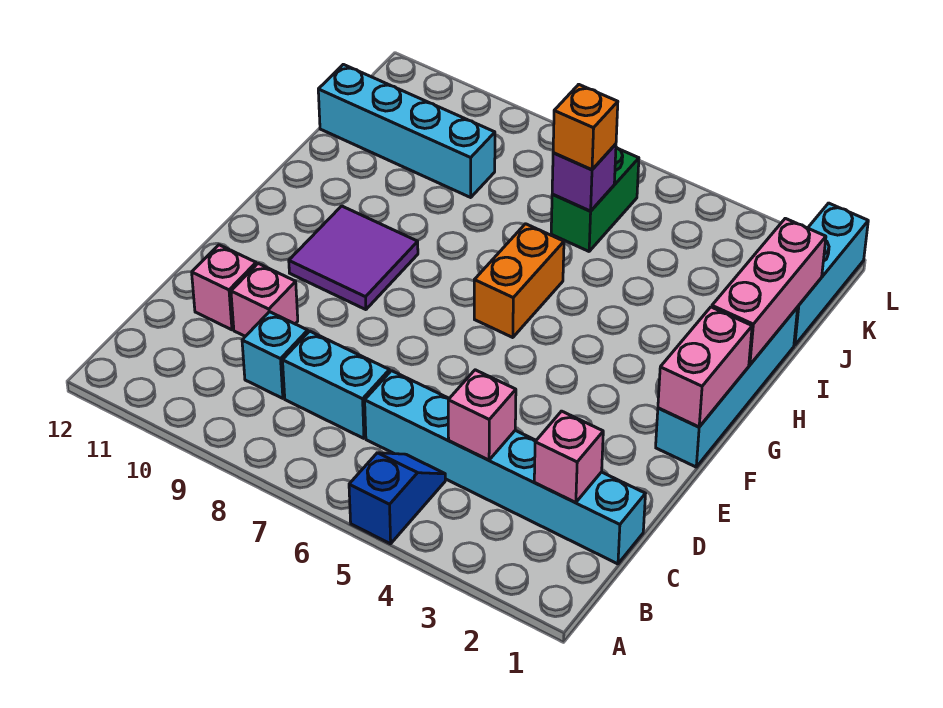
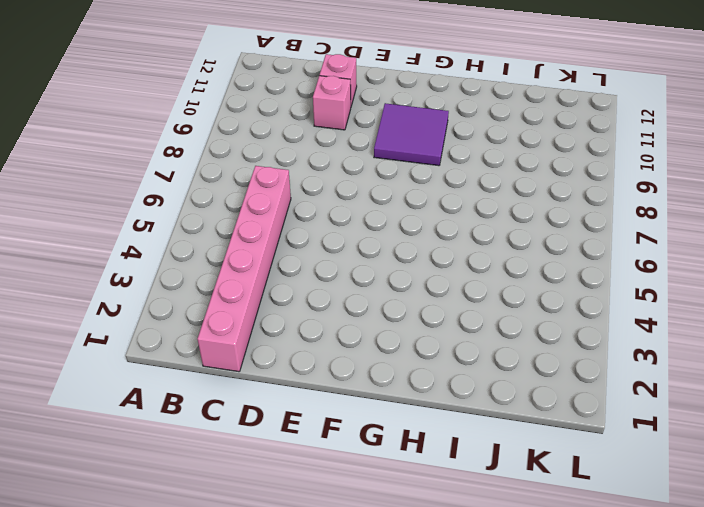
pink brick C1:C6 level 1 -> cyan brick C1:C6 level 1
none -> blue slope A5:B5 level 1 top A
none -> cyan brick C7:C8 level 1
none -> cyan brick C9 level 1

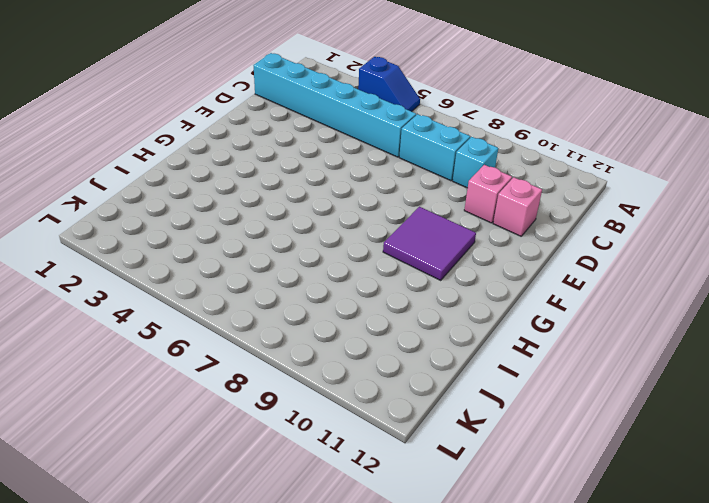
blue slope A4:A5 level 1 top 4 -> blue slope A5:B5 level 1 top A
none -> cyan brick F1:I1 level 1
none -> orange brick G6:H6 level 1
none -> cyan brick J1:L1 level 1

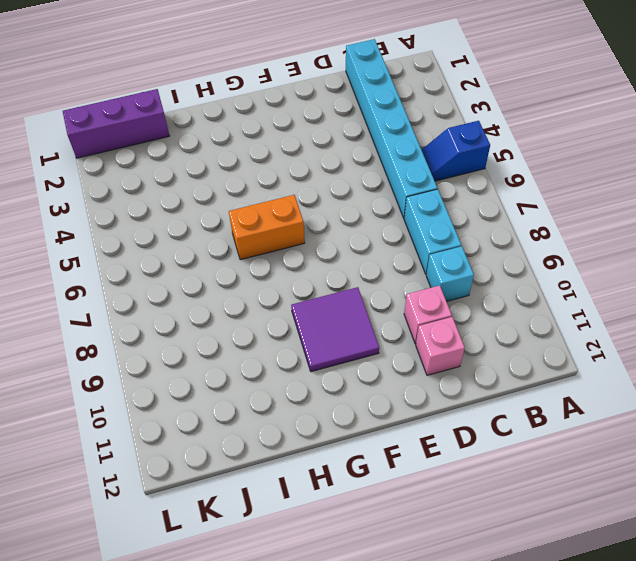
purple brick J1:L1 level 1 -> cyan brick J1:L1 level 1
none -> cyan brick F1:I1 level 1
none -> green brick J6:K6 level 1
none -> cyan brick J9:J12 level 1

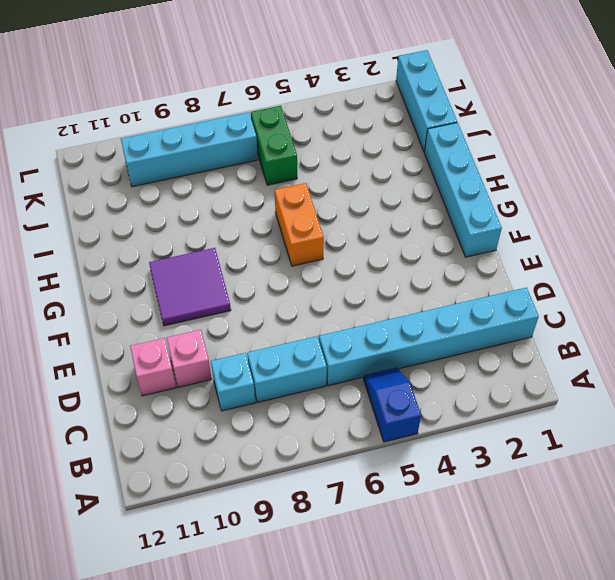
cyan brick K7:K10 level 1 -> cyan brick J9:J12 level 1
none -> pink brick C2 level 2
none -> pink brick C4 level 2
none -> pink brick F1:G1 level 2

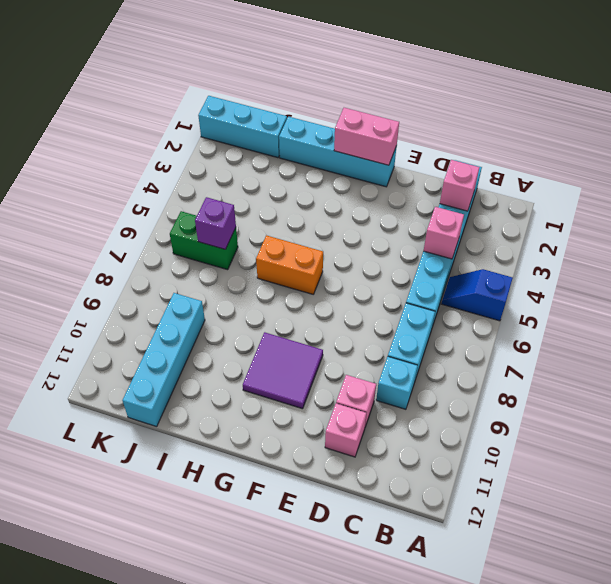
none -> pink brick H1:J1 level 2
none -> orange brick J6 level 3

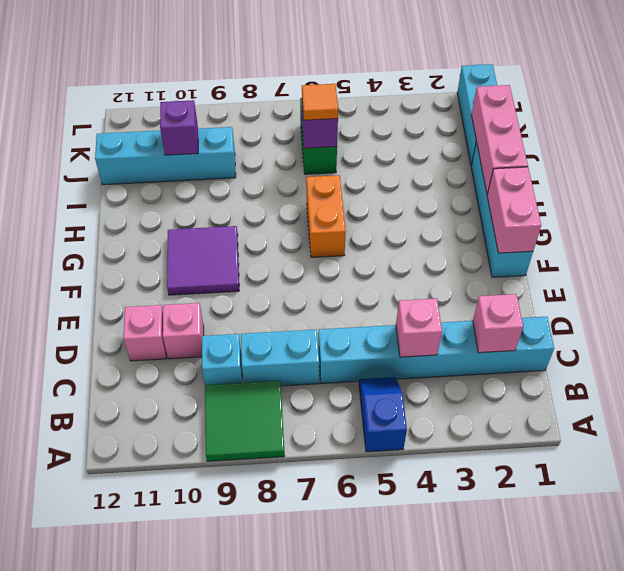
green tile A8:B9 level 1 -> none
orange tile J6 level 3 -> orange brick J6 level 3
purple brick J10 level 2 -> none

